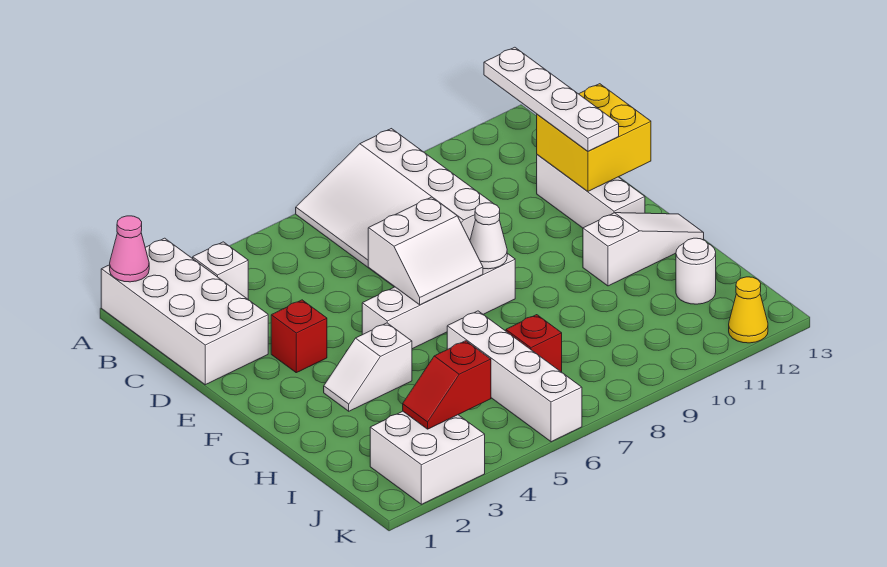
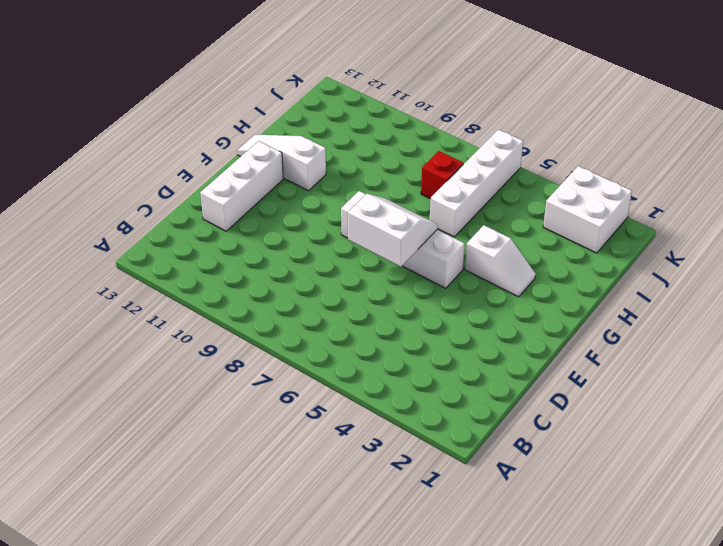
none -> white brick A1:D2 level 1
none -> white slope A7:D9 level 1 top 9
none -> white brick B3 level 1

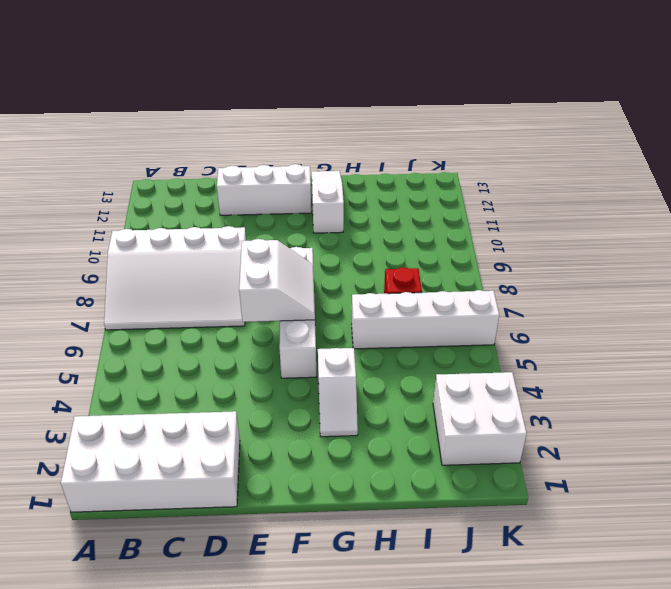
none -> white brick B3 level 1
none -> red brick E3 level 1
none -> white round brick I12 level 1

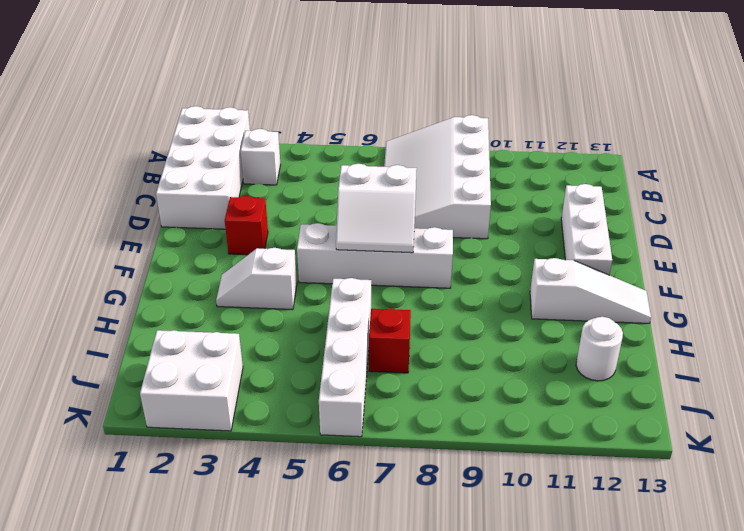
none -> yellow cone K12 level 1
none -> pink cone A1 level 2
none -> yellow brick D12:E13 level 2

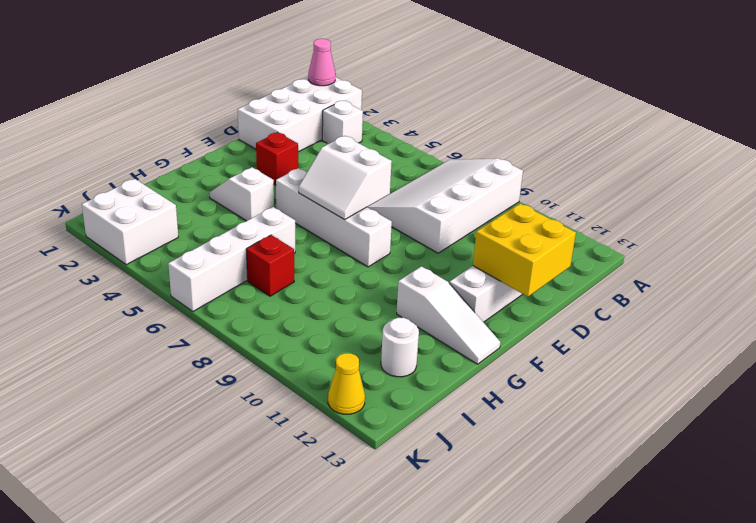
none -> white cone F8 level 2
none -> red slope J3:J4 level 2 top 4
none -> white plate B12:E12 level 3

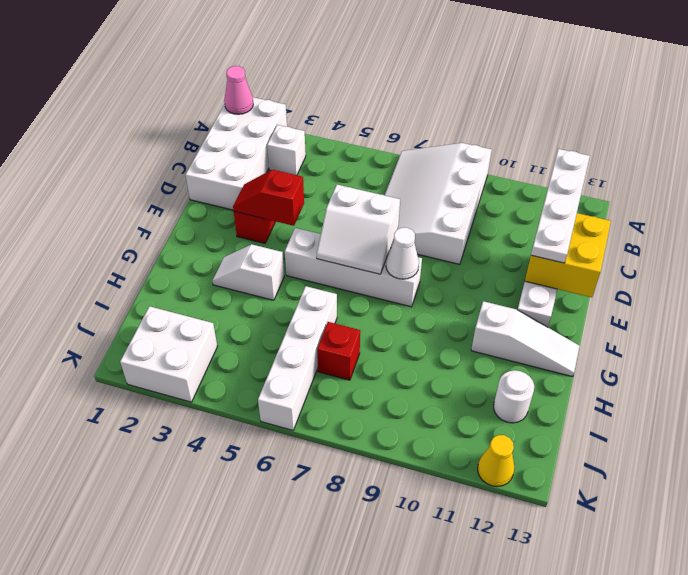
red slope E3:E4 level 2 top 4 -> red slope J3:J4 level 2 top 4

